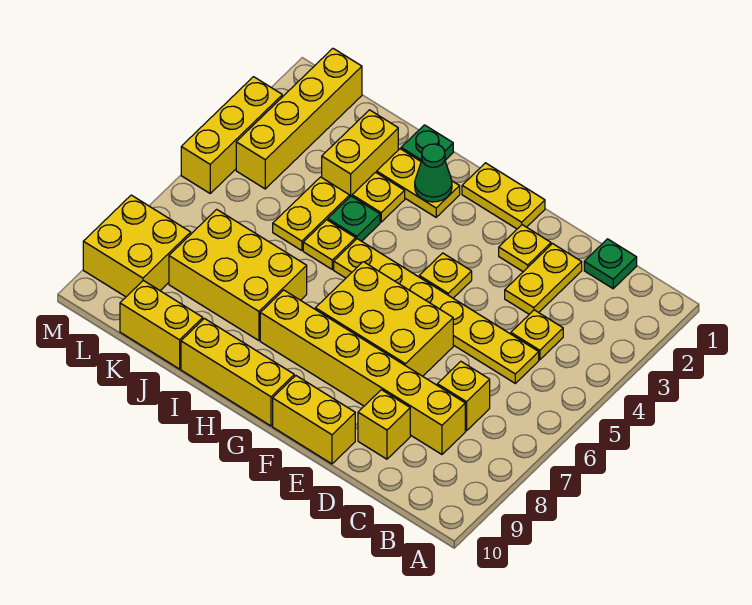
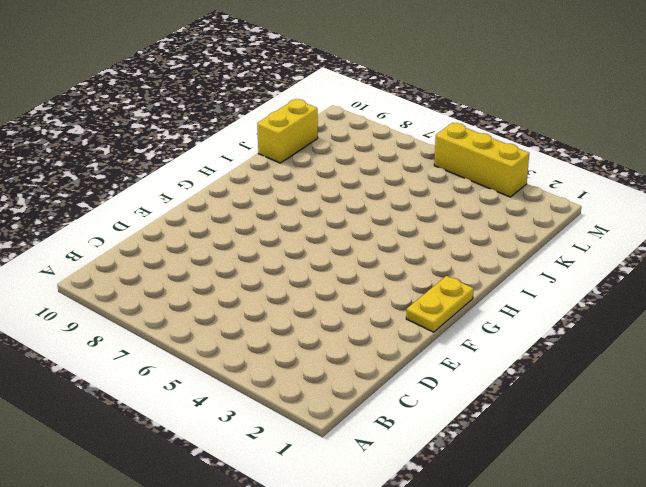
none -> green plate C1 level 1
none -> yellow plate C4 level 1
none -> yellow plate C5:H5 level 1

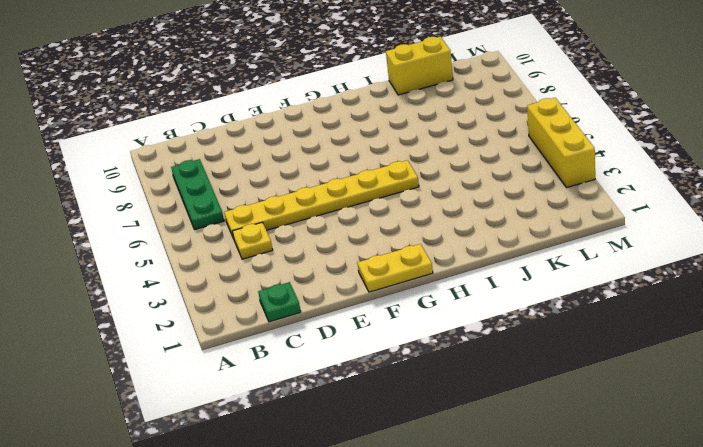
green plate B6:B8 level 1 -> none
none -> yellow brick C7 level 1
none -> yellow brick C8:H8 level 1
none -> yellow plate D2:D3 level 1

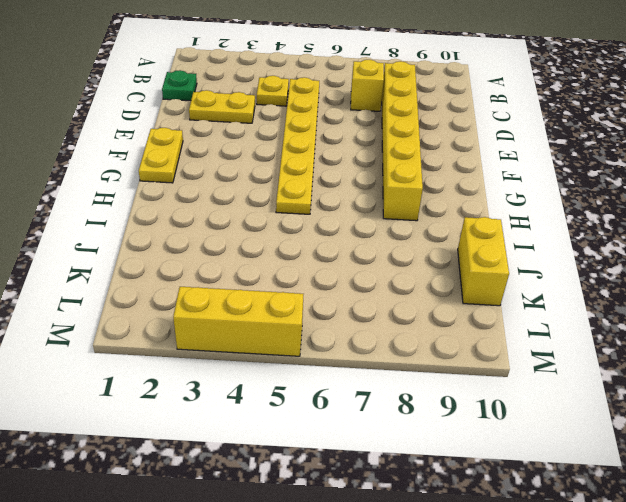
none -> yellow brick D9 level 1
none -> yellow plate E2 level 1
none -> yellow brick E6:G7 level 1

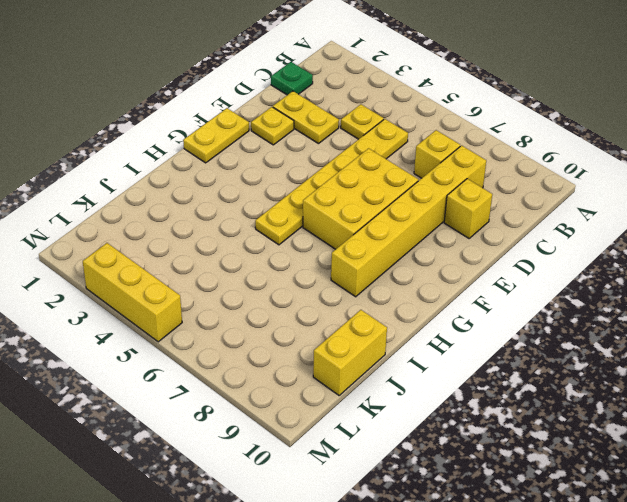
none -> yellow brick E10:F10 level 1
none -> yellow plate F4 level 1
none -> yellow brick G10:I10 level 1

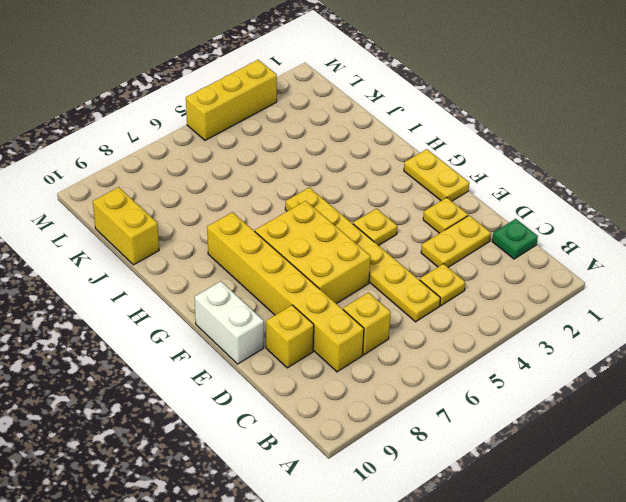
white brick E10:F10 level 1 -> yellow brick E10:F10 level 1
none -> yellow brick G10:I10 level 1
none -> yellow plate H2:I2 level 1
none -> green plate I1 level 1

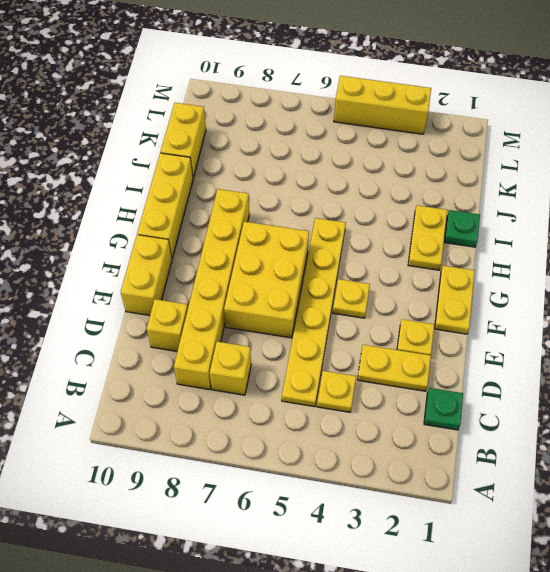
none -> yellow plate I3 level 1
none -> green plate I4 level 1
none -> yellow plate I5 level 1

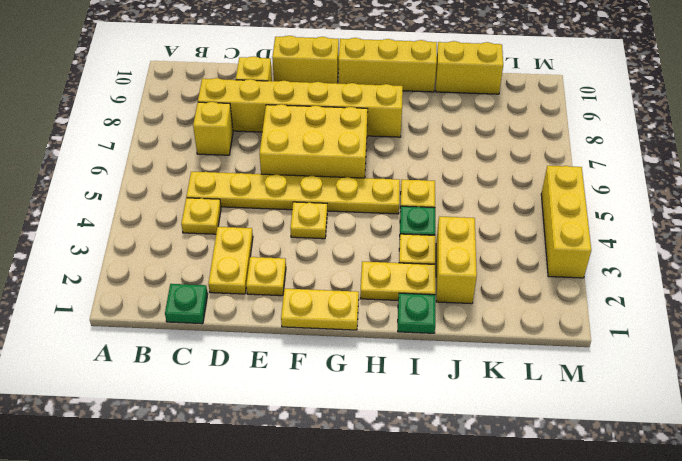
none -> yellow brick I7:K8 level 1
none -> yellow plate J4:J5 level 1
none -> yellow brick L1:L4 level 1

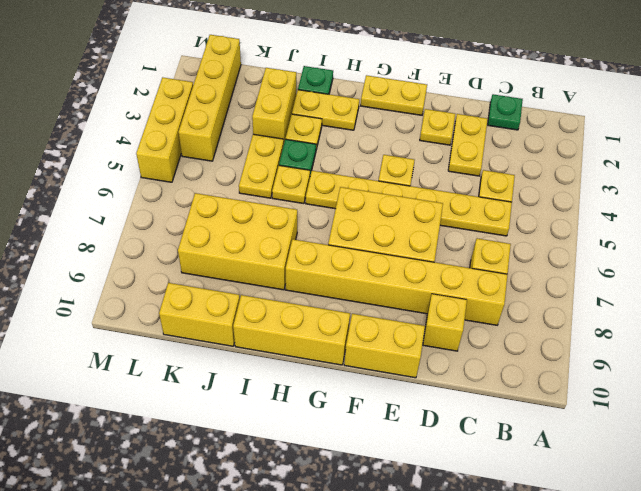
none -> yellow brick L8:M9 level 1
none -> green cone H2 level 2

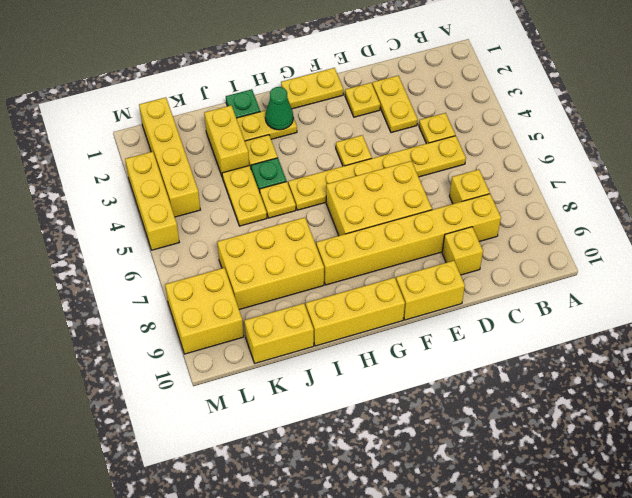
none -> green plate C1 level 1

